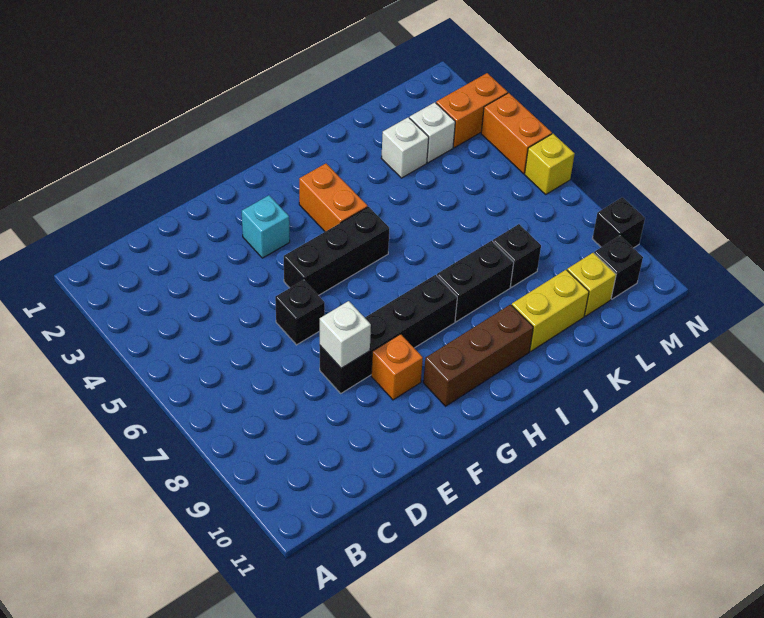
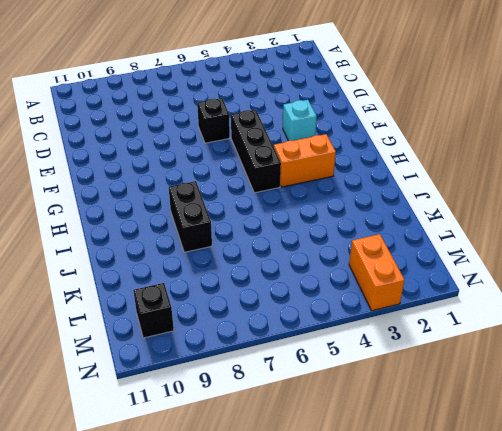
none -> black brick E8:H8 level 1
none -> orange brick F9 level 1
none -> brown brick G10:I10 level 1

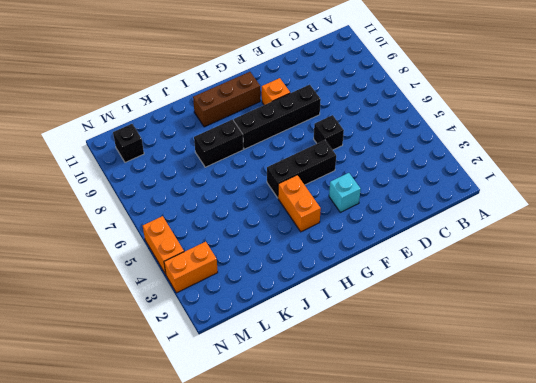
none -> yellow brick J10:K10 level 1
none -> white brick K3 level 1
none -> black brick K8 level 1

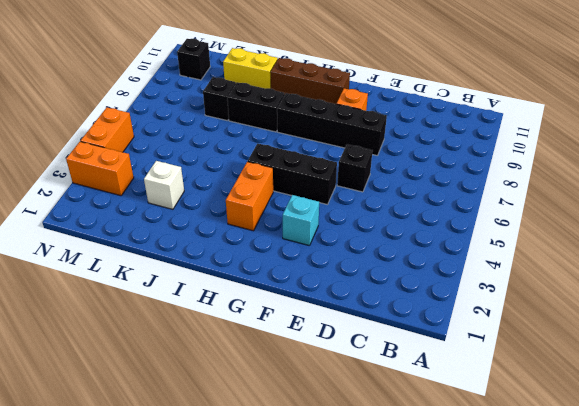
none -> white brick L3 level 1
none -> yellow brick L10 level 1
none -> yellow brick N6 level 1

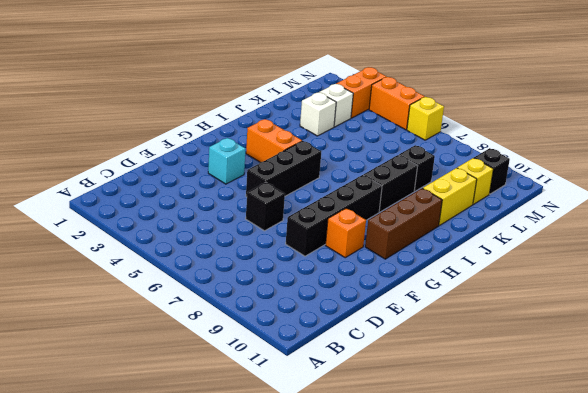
none -> black brick N9 level 1
none -> white brick E8 level 2

